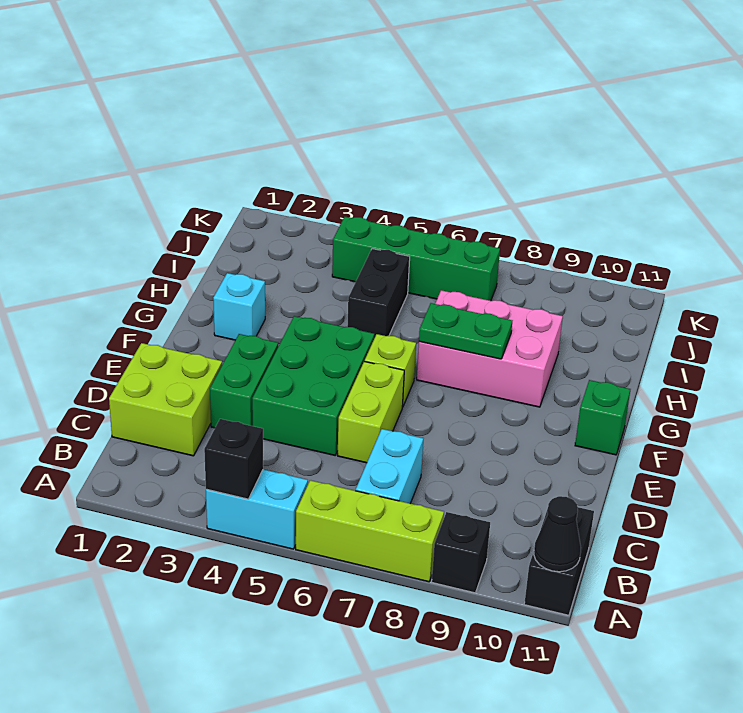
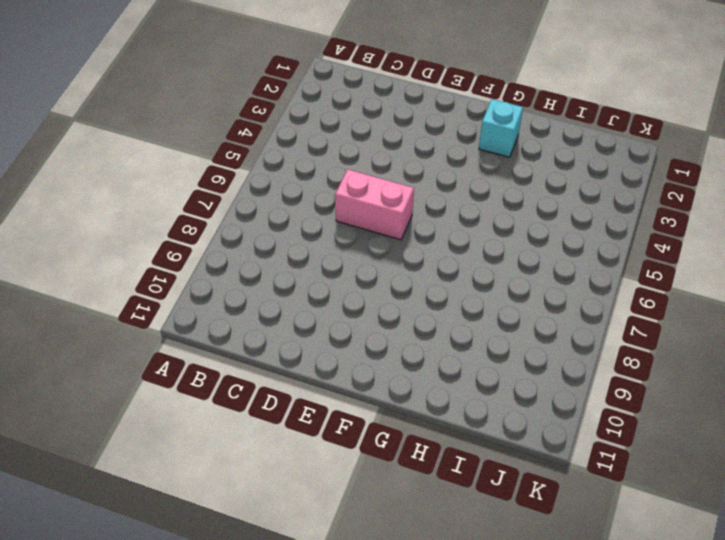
pink brick D6:E6 level 1 -> lime brick D6:E6 level 1
none -> cyan brick A4:A5 level 1
none -> lime brick A6:A8 level 1
none -> black brick A9 level 1

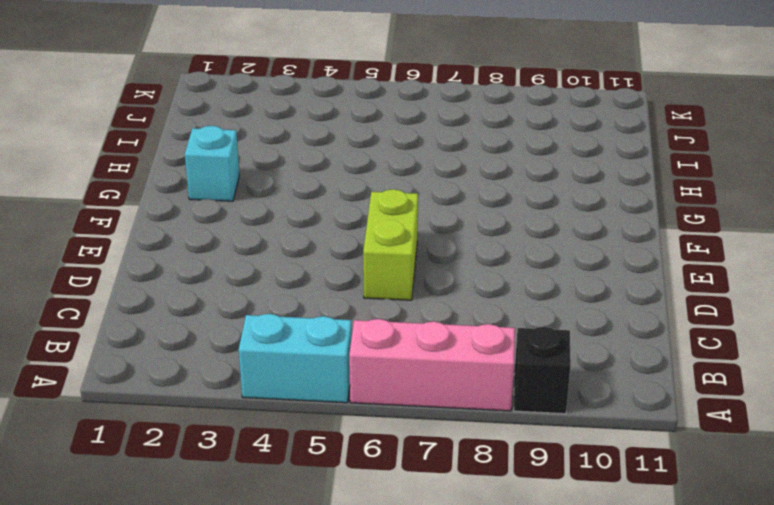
pink brick A6:A8 level 1 -> lime brick A6:A8 level 1
none -> black brick A11:B11 level 1
none -> cyan brick B7:C7 level 1
none -> lime brick C1:D2 level 1

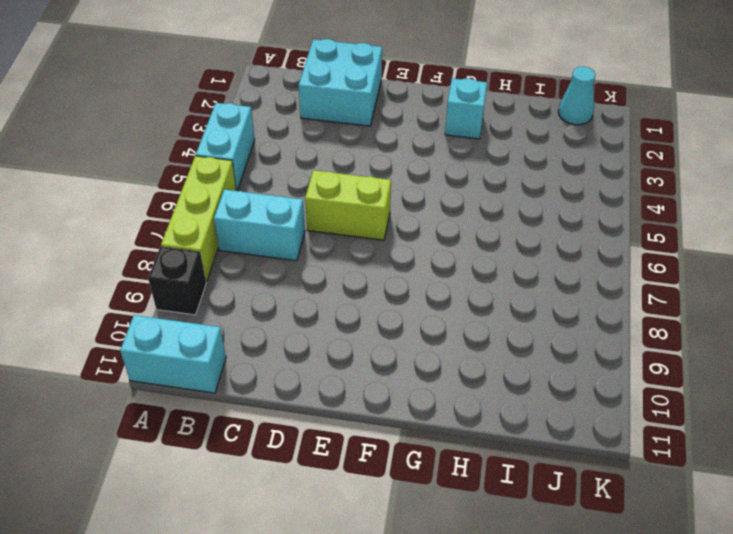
cyan brick A11:B11 level 1 -> black brick A11:B11 level 1
cyan brick C1:D2 level 1 -> lime brick C1:D2 level 1
cyan cone J1 level 1 -> none
none -> green brick D3:E3 level 1
none -> green brick D4:F5 level 1
none -> lime brick F6 level 1

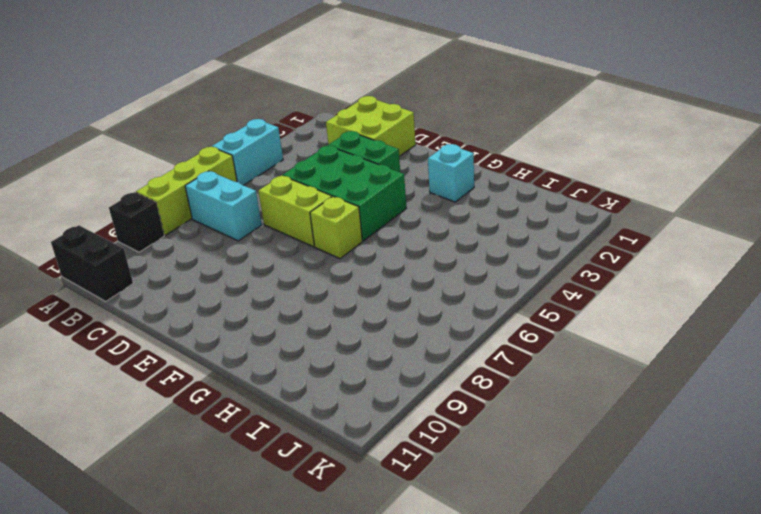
none -> green brick F11 level 1
none -> pink brick G7:H9 level 1
none -> black brick H5:I5 level 1

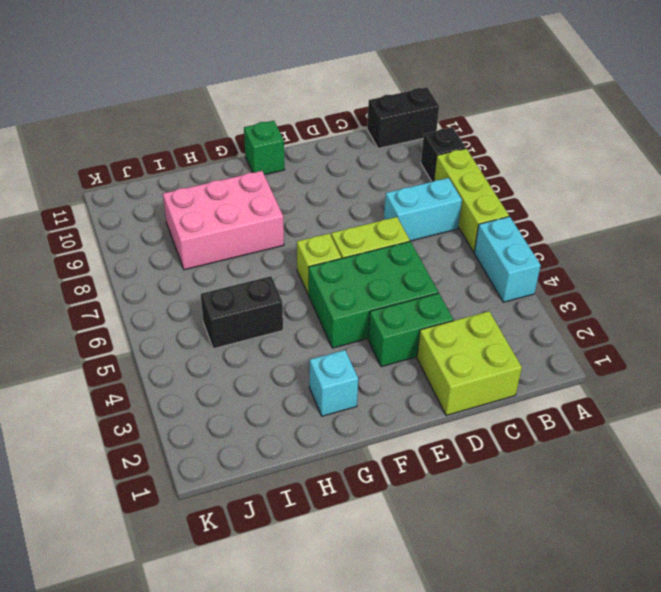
pink brick G8:I9 level 1 -> pink brick G7:H9 level 1
none -> green brick J4:J7 level 1
none -> black brick A4 level 2
none -> black cone A11 level 2

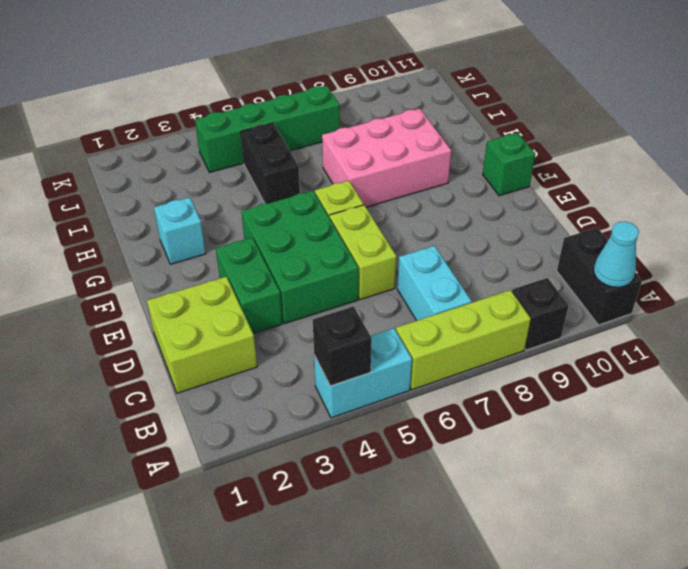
cyan cone A11 level 2 -> black cone A11 level 2
none -> green plate G7:G8 level 2

